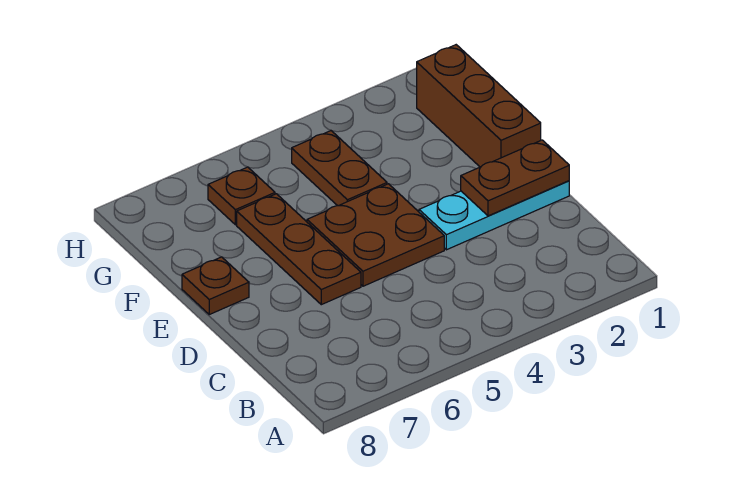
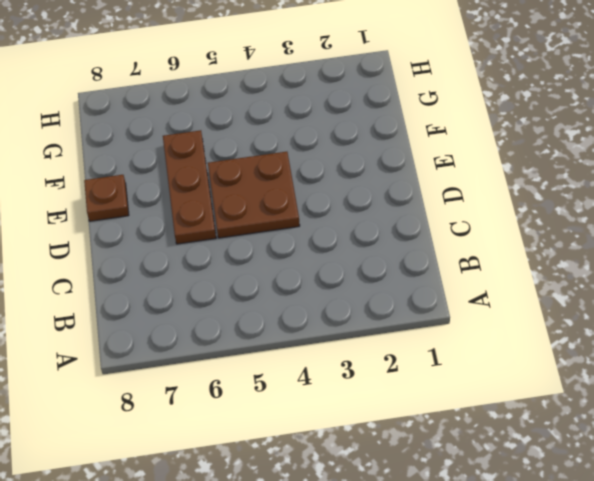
none -> cyan plate D1:D3 level 1
none -> brown brick E1:G1 level 1

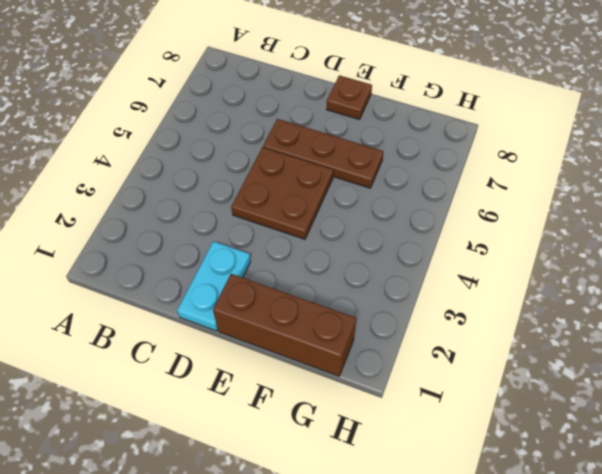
cyan plate D1:D2 level 1 -> cyan plate D1:D3 level 1
none -> brown plate F4:G4 level 1
none -> brown plate G6 level 1

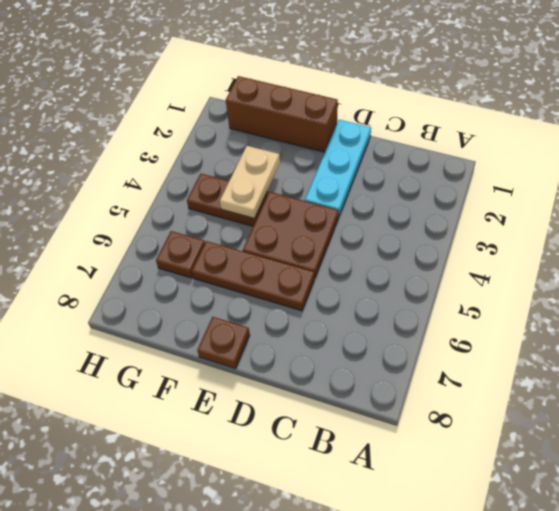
tan plate F3:F4 level 2 -> none
none -> brown plate D1:D2 level 2

